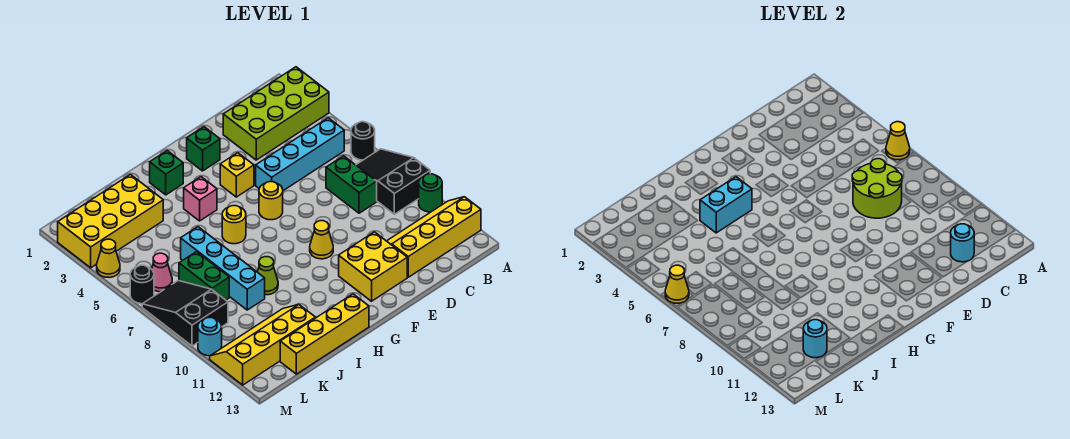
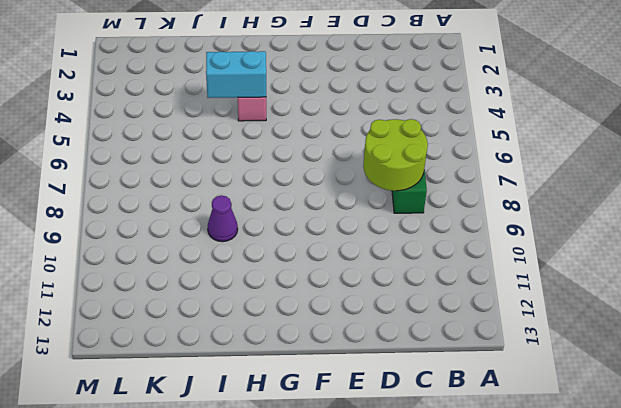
purple cone I9 level 1 -> lime cone I9 level 1
none -> lime brick A2:D3 level 1
none -> black round brick A6 level 1
none -> black slope A7:B9 level 1 top 9
none -> green round brick A10 level 1

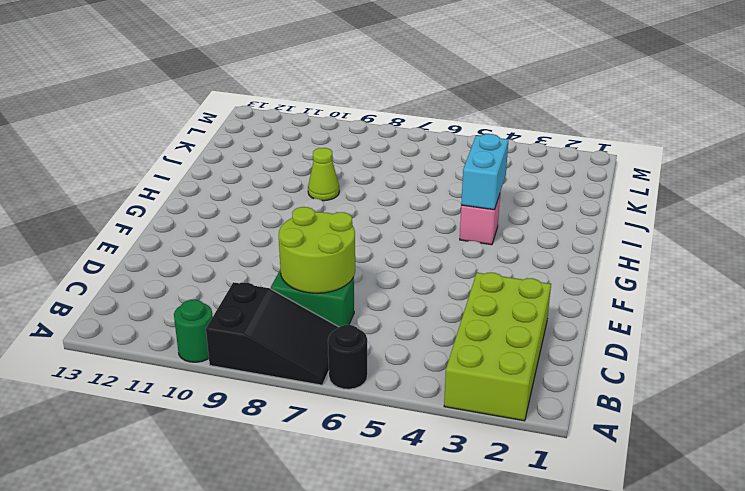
none -> yellow slope A11:D12 level 1 top 12
none -> cyan brick B5:E5 level 1
none -> yellow brick E11:F12 level 1
none -> green brick F2 level 1

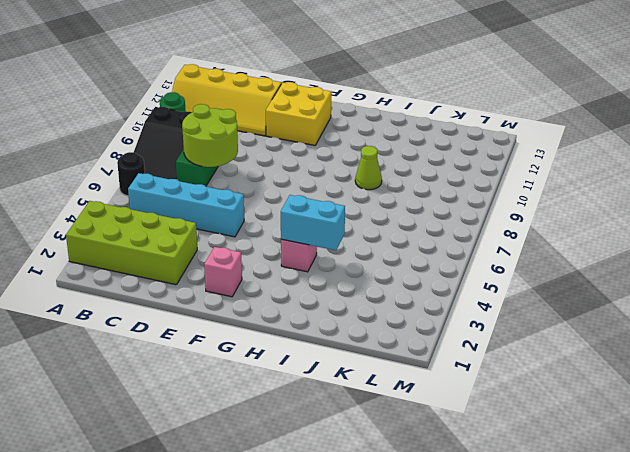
pink brick F2 level 1 -> green brick F2 level 1
none -> yellow brick F4 level 1
none -> yellow round brick F6 level 1
none -> yellow cone F9 level 1
none -> green brick H2 level 1

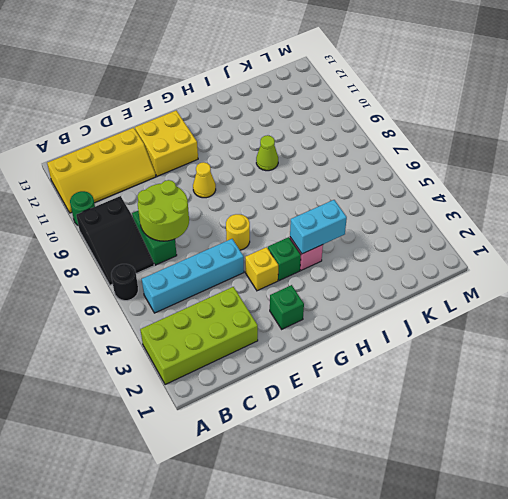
green brick G4 level 1 -> green brick H2 level 1
none -> yellow round brick H6 level 1
none -> yellow brick H13:K13 level 1
none -> yellow brick J2:M3 level 1
none -> cyan brick J6:J9 level 1

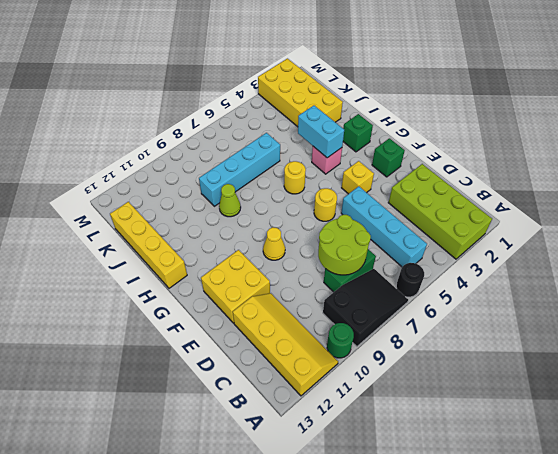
none -> yellow slope J11:M12 level 1 top 12
none -> green brick K7:K8 level 1
none -> pink cone L6 level 1
none -> black slope L7:M9 level 1 top 9

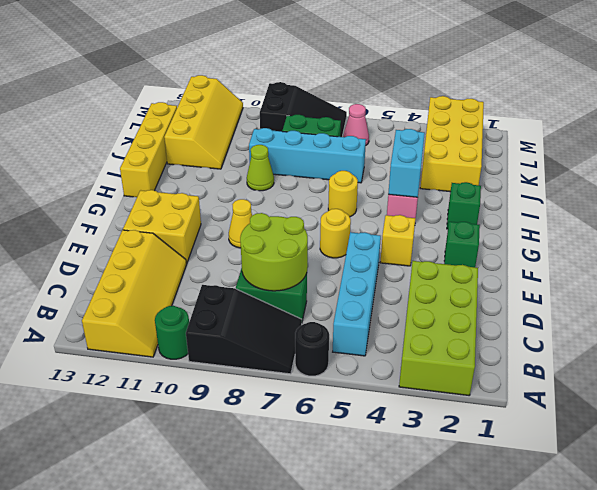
none -> yellow cone M4 level 1
none -> black round brick M6 level 1
none -> cyan round brick M10 level 1
none -> yellow cone A6 level 2

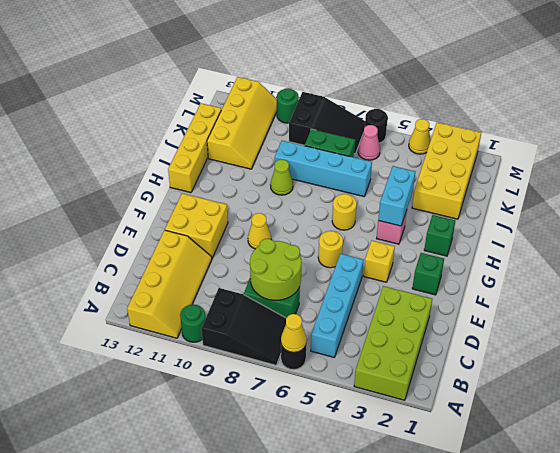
green round brick M10 level 1 -> cyan round brick M10 level 1
none -> cyan round brick C12 level 2
none -> cyan round brick K12 level 2
none -> yellow cone M6 level 2

